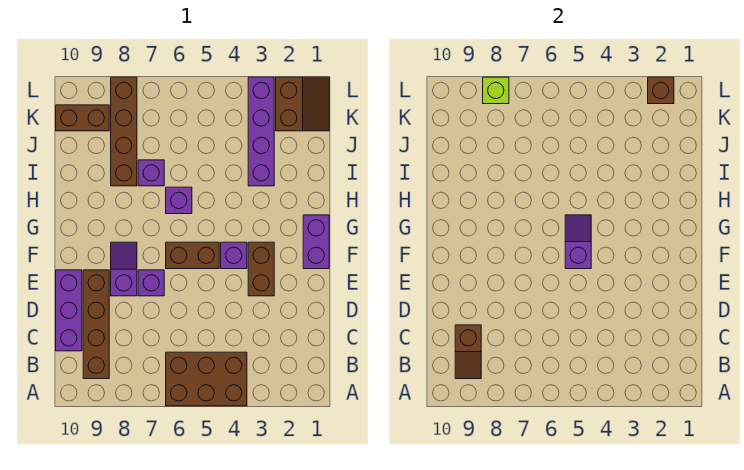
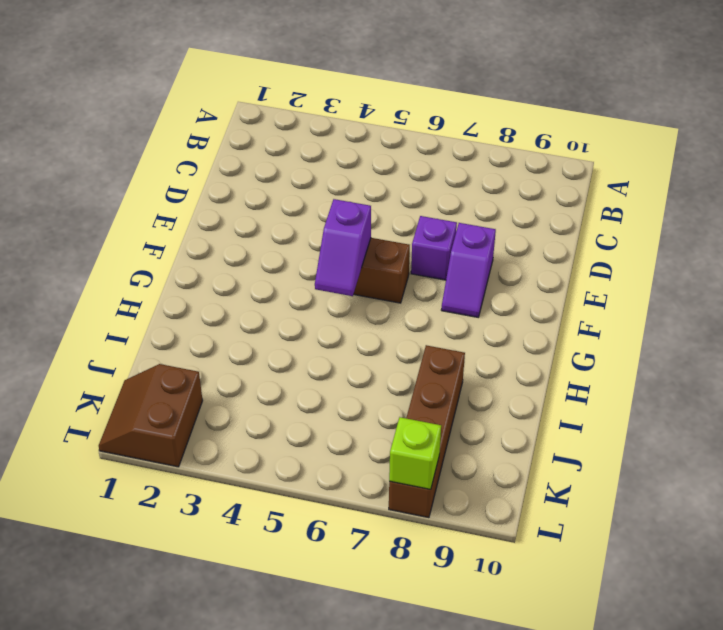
none -> brown brick A4:B6 level 1
none -> brown brick B9:E9 level 1
none -> purple brick C10:E10 level 1

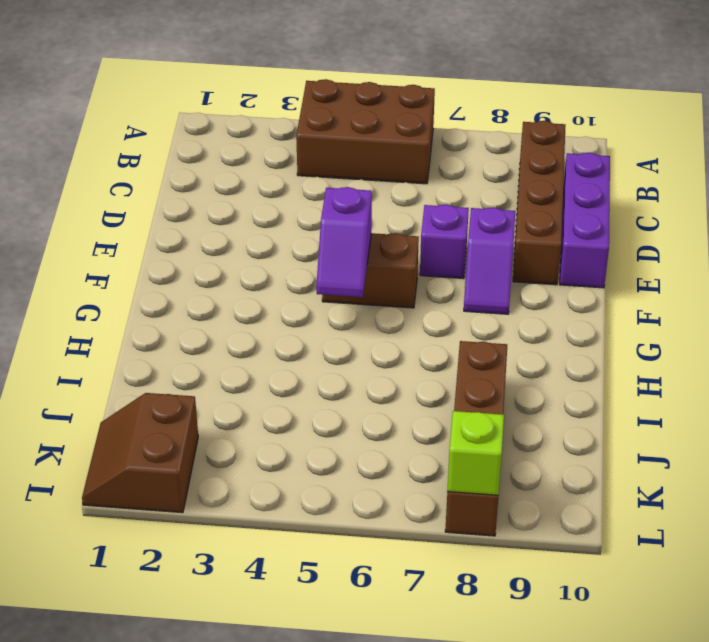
none -> brown brick E3:F3 level 1
none -> purple brick F1:G1 level 1
none -> purple brick F4 level 1

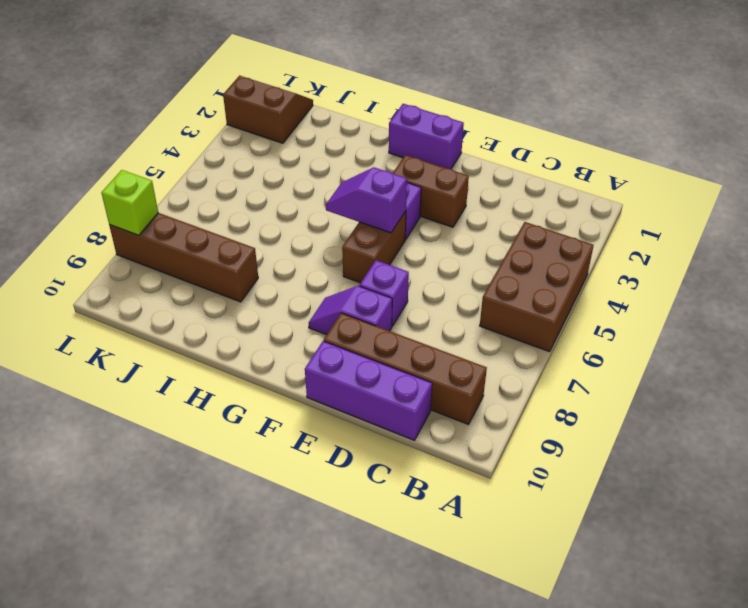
none -> purple brick H6 level 1
none -> purple brick I3:L3 level 1
none -> purple brick I7 level 1

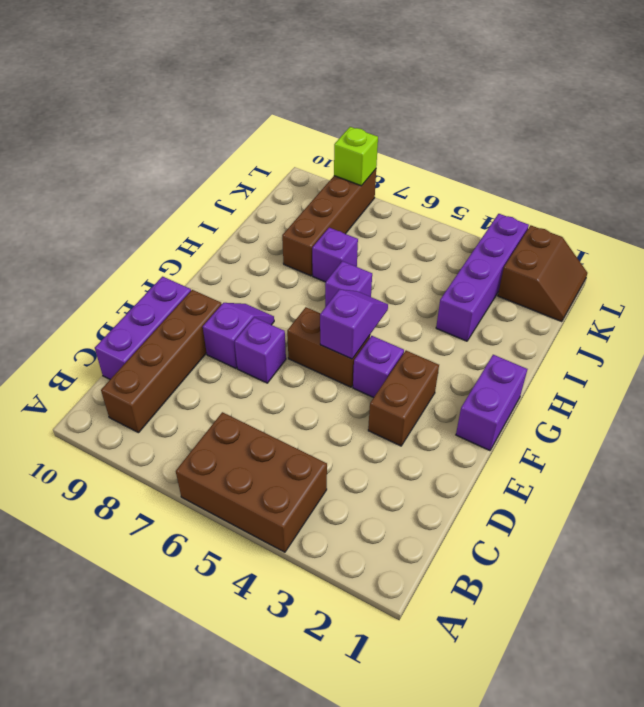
none -> brown brick K9:K10 level 1
none -> brown slope B9:C9 level 2 top C
none -> brown brick L2 level 2

